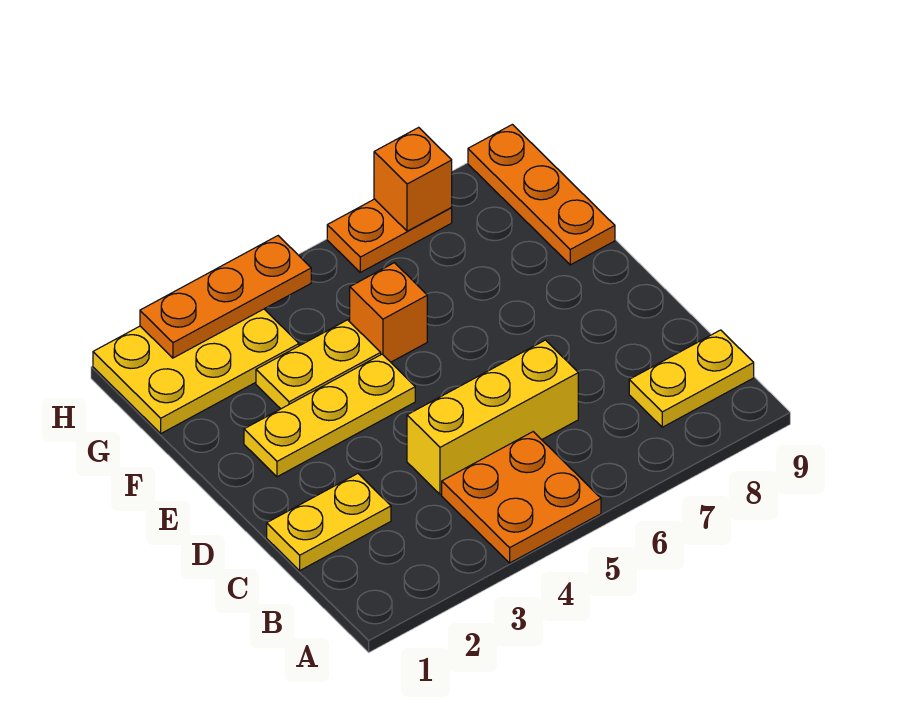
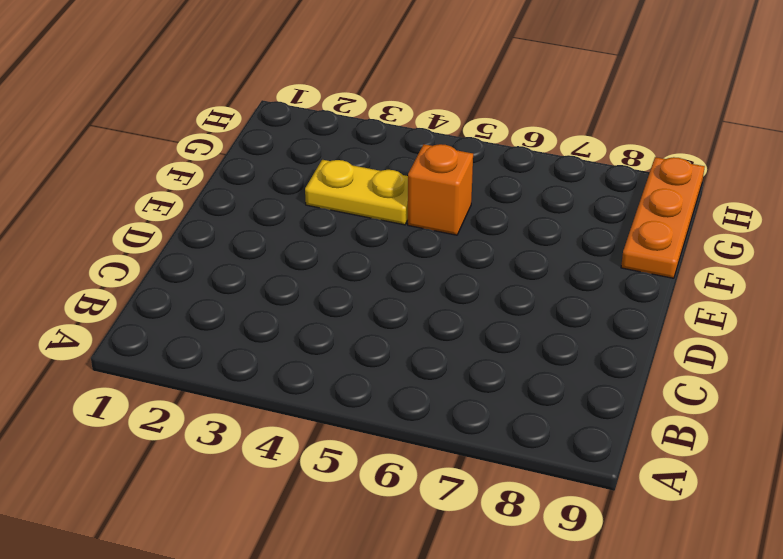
none -> orange plate A4:B5 level 1
none -> yellow plate B8:B9 level 1
none -> yellow plate C1:C2 level 1

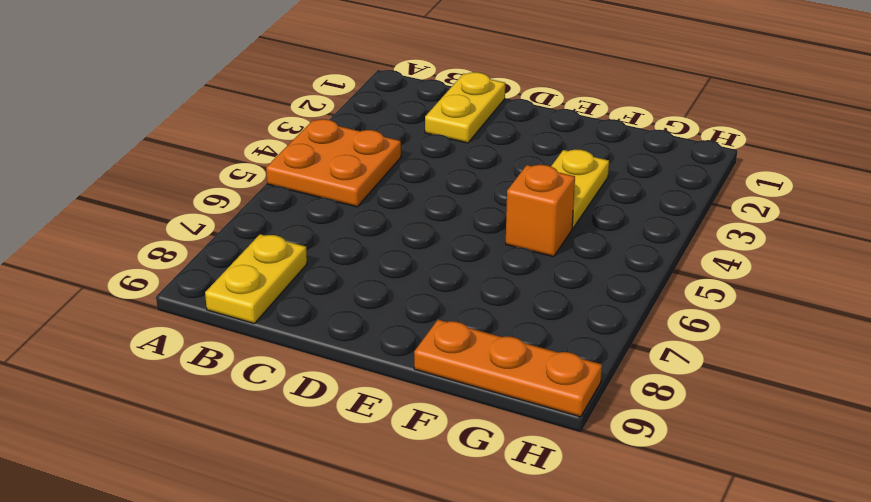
none -> yellow brick C4:C6 level 1
none -> yellow plate E2:E4 level 1
none -> yellow plate G1:H3 level 1

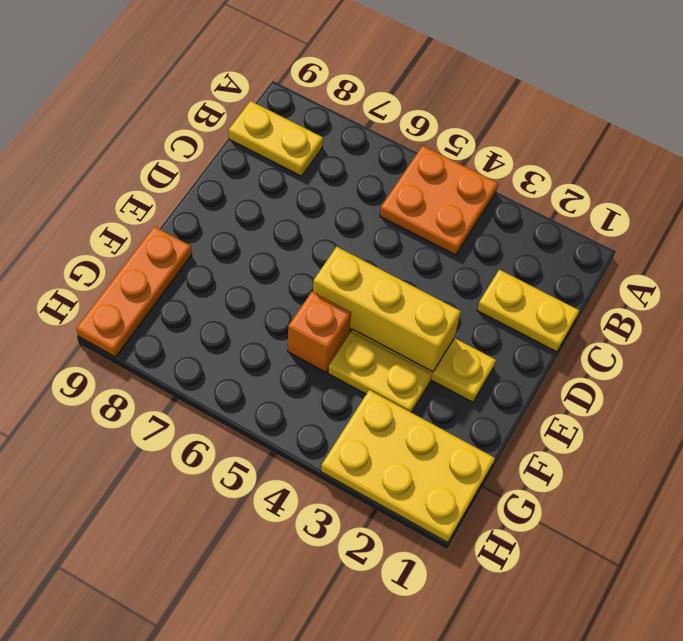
yellow brick E3:E5 level 2 -> yellow brick C4:C6 level 1
none -> orange plate H6:H7 level 1
none -> orange plate H2:H4 level 2
none -> orange brick H7 level 2

